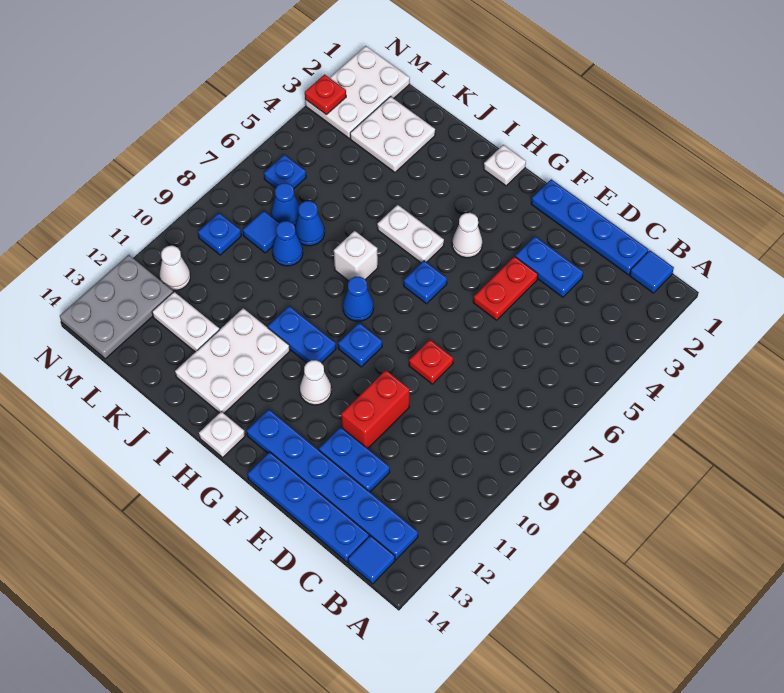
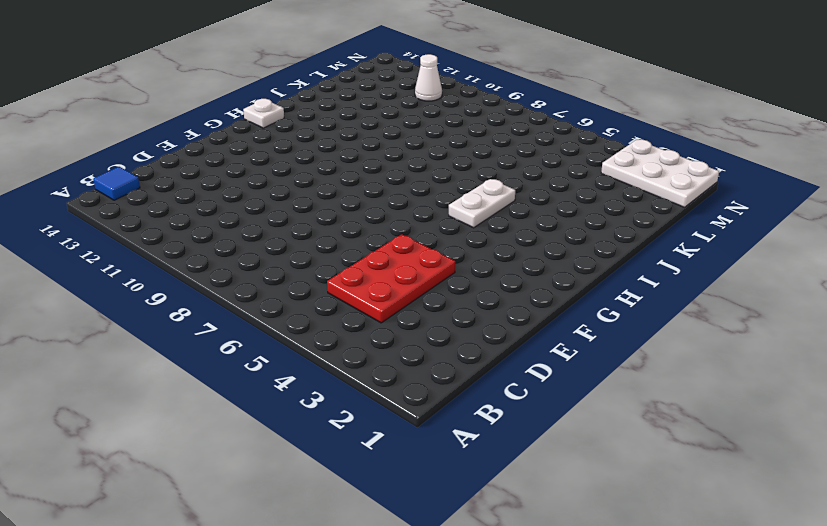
red plate C4:E5 level 1 -> red plate E4:E5 level 1
none -> blue tile B1 level 1
none -> blue plate B13:G13 level 1
none -> blue plate C1:F1 level 1
none -> blue plate C14:F14 level 1

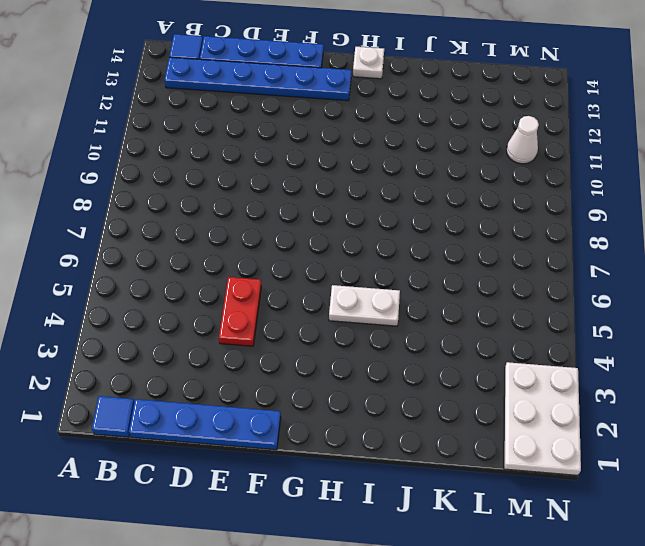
none -> blue plate D3:E3 level 1
none -> blue plate D12:E12 level 1
none -> red plate E8 level 1
none -> red brick E10:E11 level 1

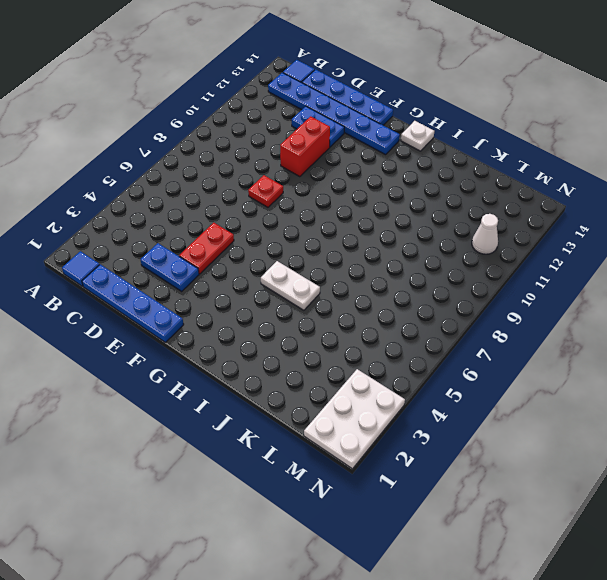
none -> white cone G4 level 1
none -> blue plate G6 level 1
none -> blue plate G9 level 1
none -> white cone G11 level 1

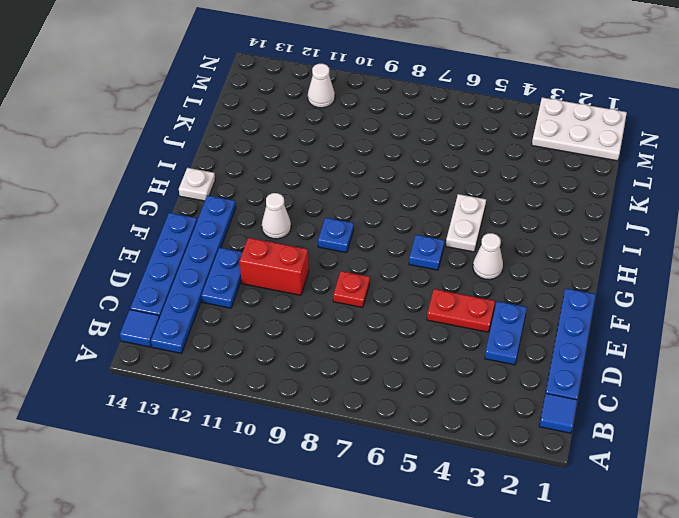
none -> white plate H1 level 1
none -> blue cone H8 level 1
none -> blue plate H10:I10 level 1
none -> white brick I7 level 1

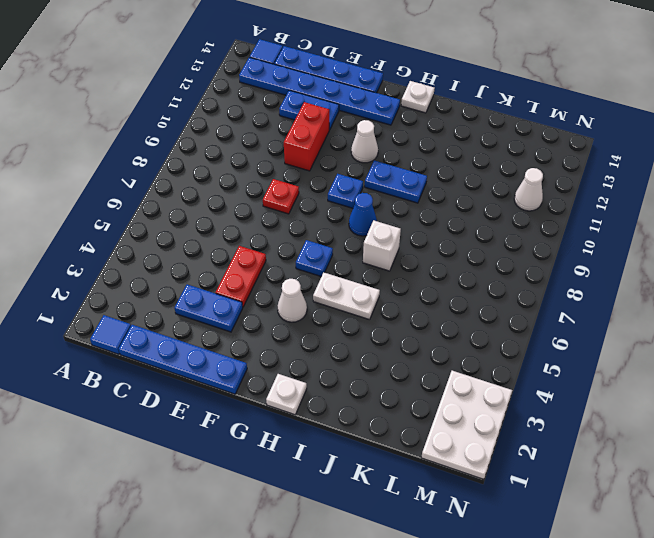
none -> white plate I11:J13 level 1
none -> white plate K2:L3 level 1
none -> blue cone K7 level 1
none -> blue cone K8 level 1

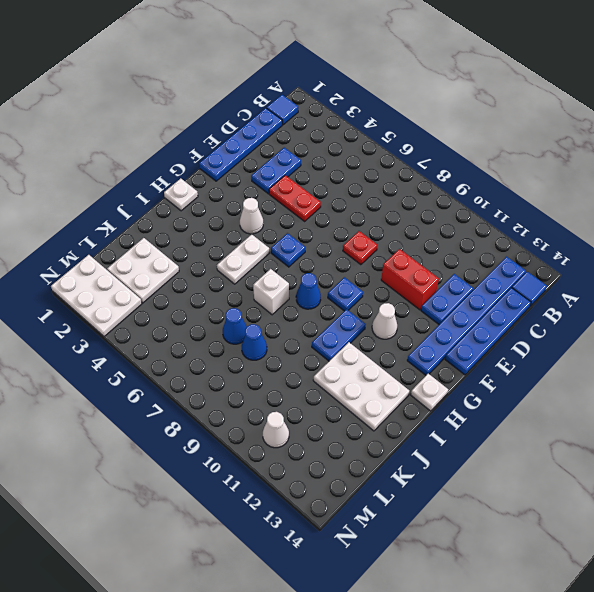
none -> white plate K12:L12 level 1
none -> blue cone L7 level 1
none -> blue tile L8 level 1
none -> blue plate M6 level 1

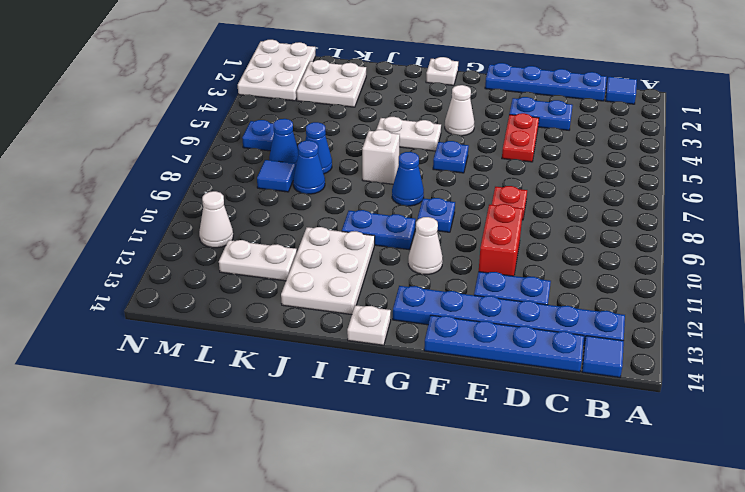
none -> blue plate M9 level 1
none -> grey plate M12:N14 level 1
none -> red plate N3 level 2

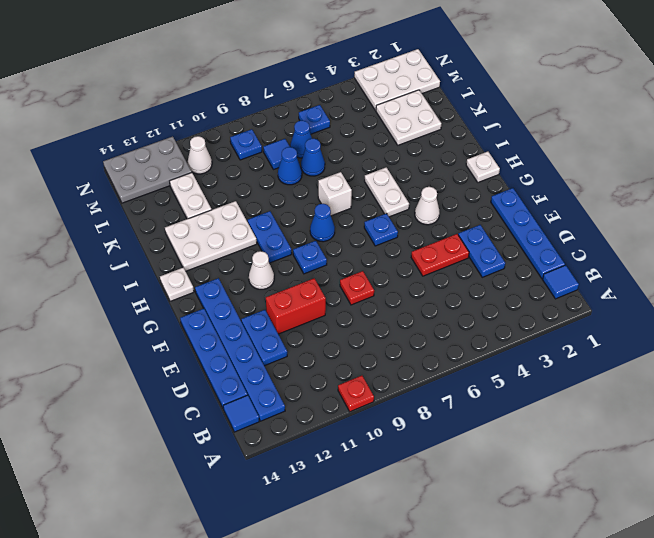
red plate A10 level 1 -> red plate N3 level 2

